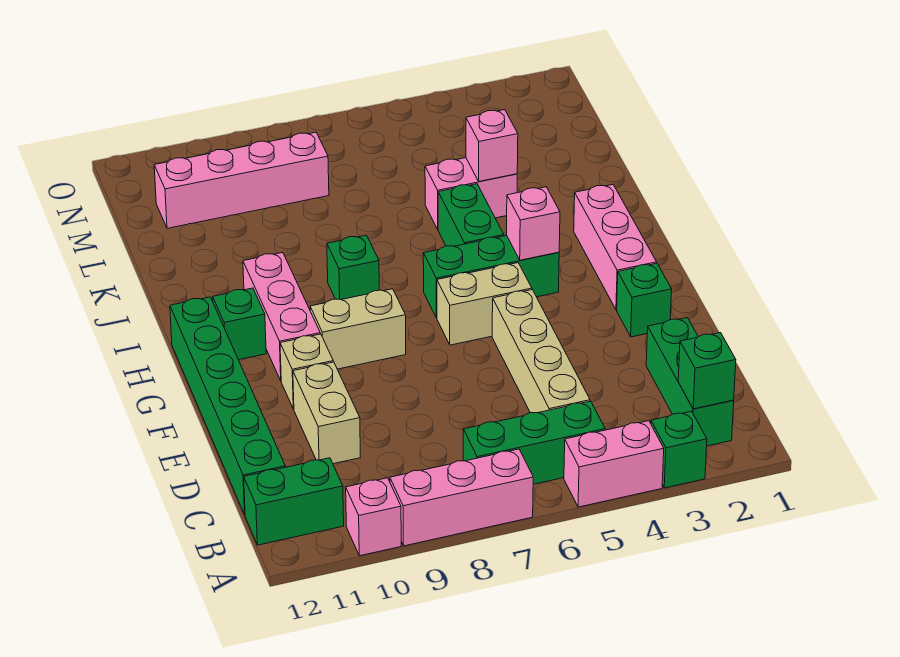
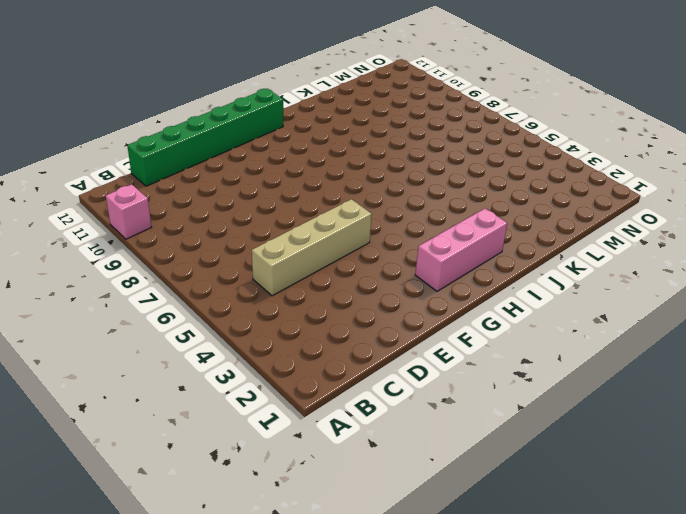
none -> green brick A3 level 1
none -> pink brick A4:A5 level 1
none -> pink brick A7:A9 level 1

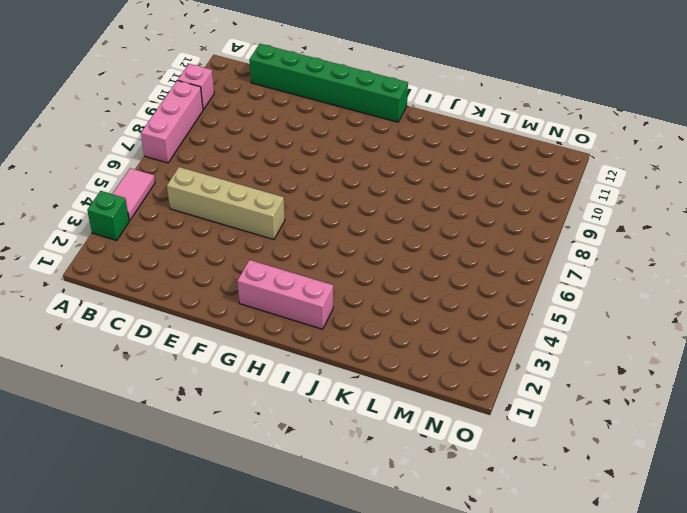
pink tile A4:A5 level 1 -> pink brick A4:A5 level 1
none -> green brick B2:D2 level 1
none -> green brick B5:B7 level 1
none -> green brick B11:B12 level 1

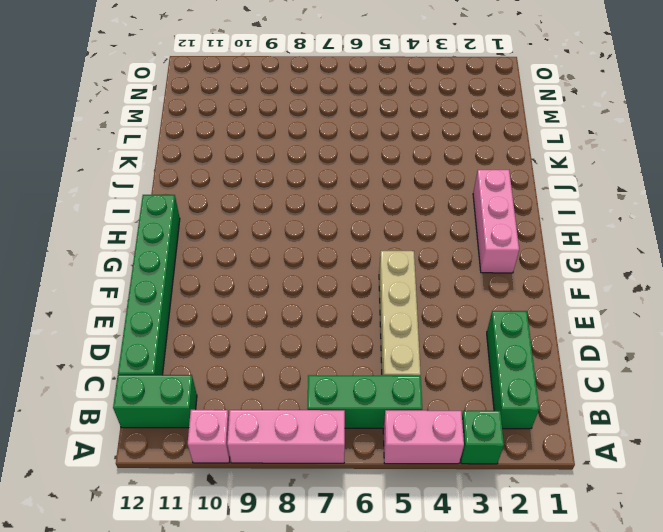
none -> tan brick D10:E10 level 1
none -> green brick F2 level 1
none -> tan brick F10 level 1

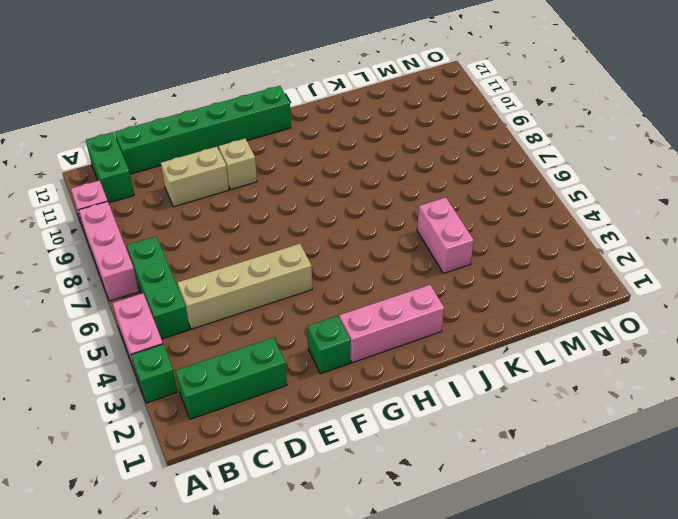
none -> tan brick G5:G6 level 1
none -> tan brick G8:G9 level 1
none -> pink brick G10:I10 level 1

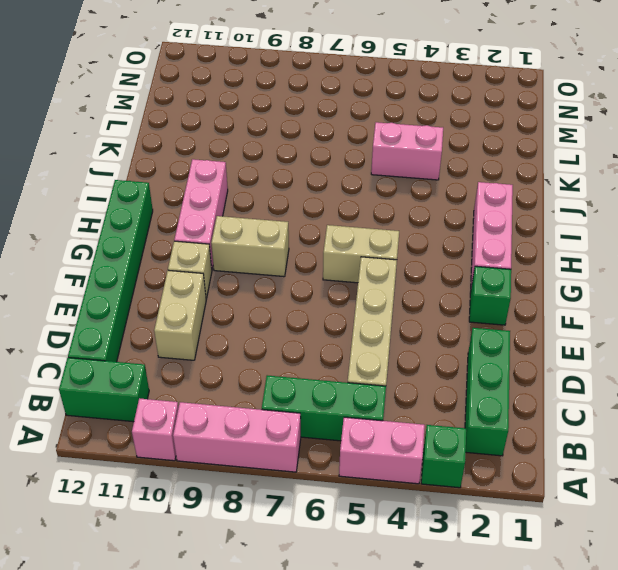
none -> green brick H4:H6 level 1
none -> green brick H11 level 1
none -> green brick I5:J5 level 1

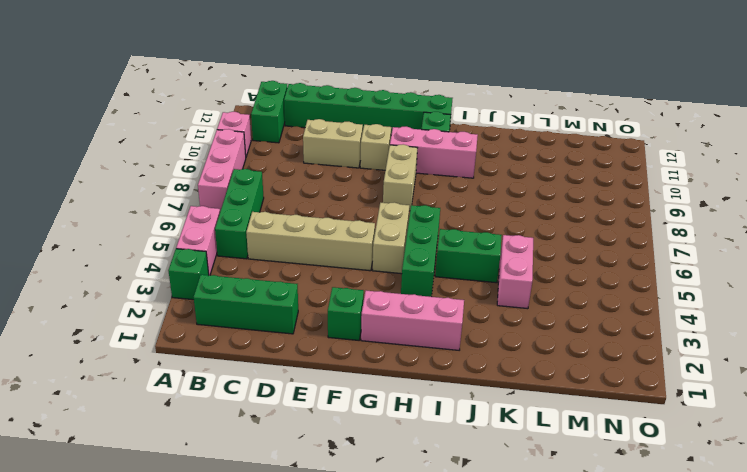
none -> green brick I8 level 1
none -> pink brick M8:M11 level 1
none -> green brick B2 level 2

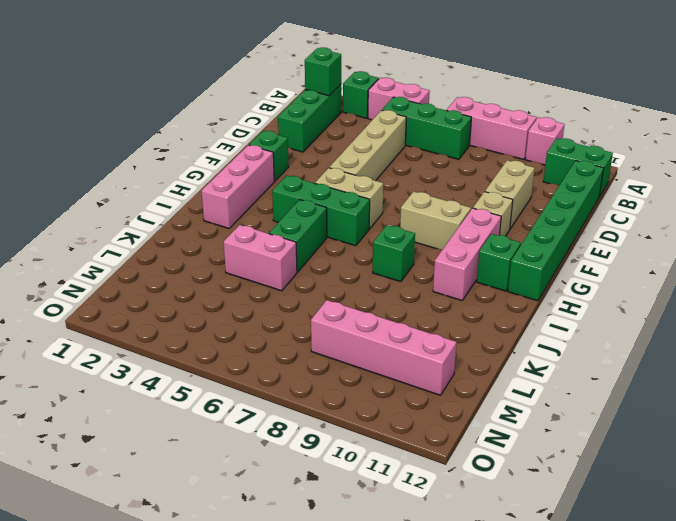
none -> pink brick H4 level 2
none -> pink brick K4 level 2

